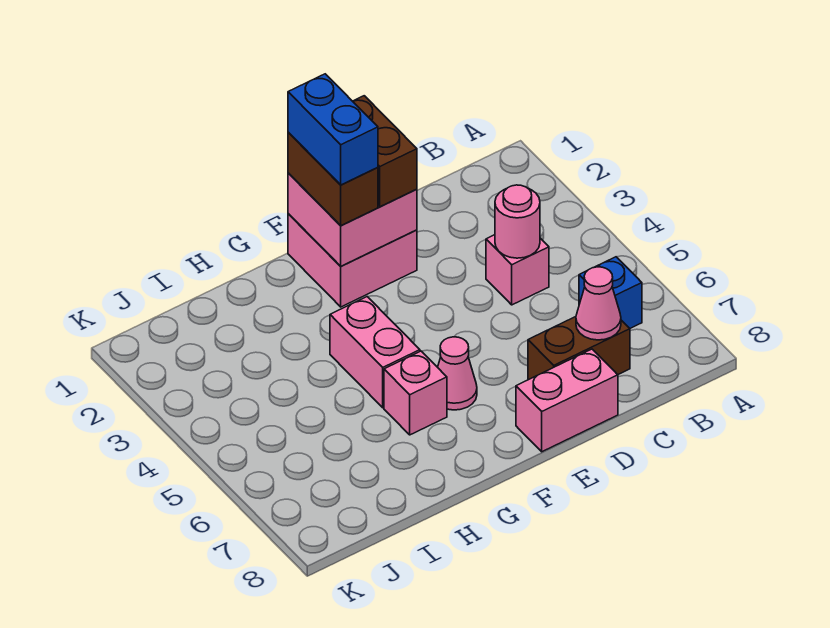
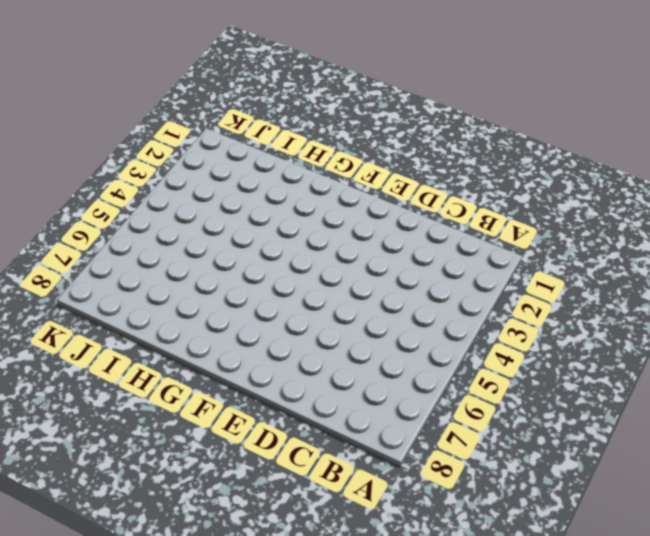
none -> blue brick B6 level 1
none -> pink brick C4 level 1
none -> brown brick C7:D7 level 1

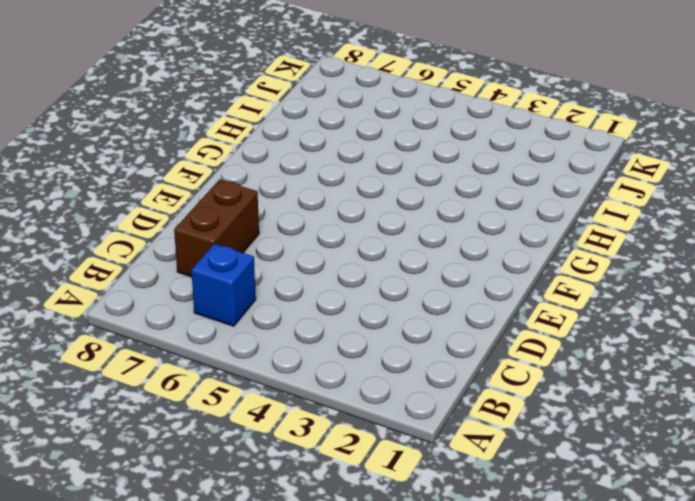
none -> pink brick C4 level 1
none -> pink brick D8:E8 level 1
none -> pink brick E1:F2 level 1

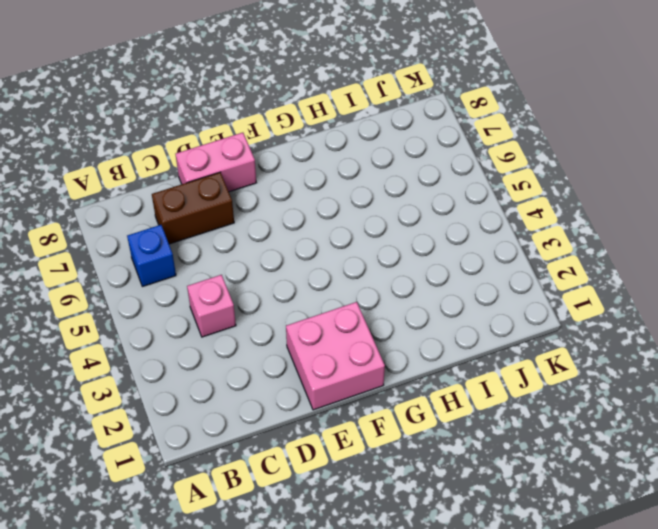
none -> pink cone F6 level 1
none -> pink brick G4:G5 level 1
none -> pink brick G6 level 1

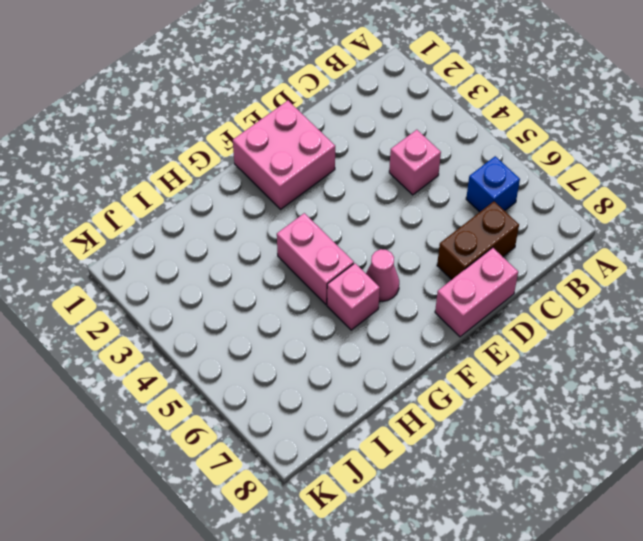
none -> pink round brick C4 level 2
none -> pink cone C7 level 2
none -> pink brick E1:F2 level 2

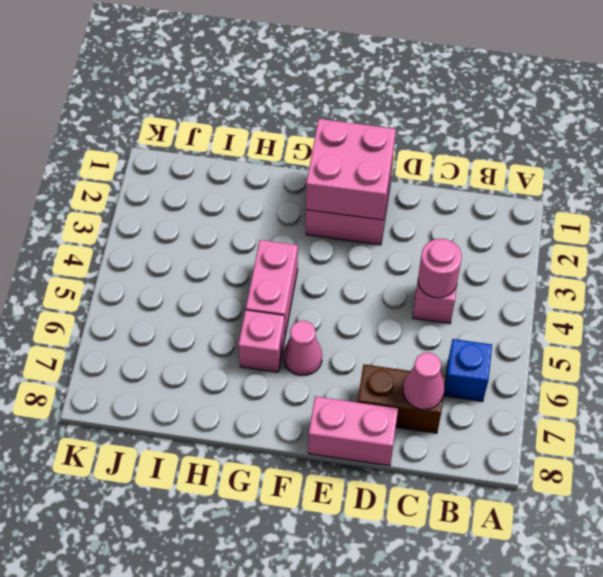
none -> brown brick E1:E2 level 3
none -> brown brick F1:F2 level 3
none -> blue brick F1:F2 level 4

